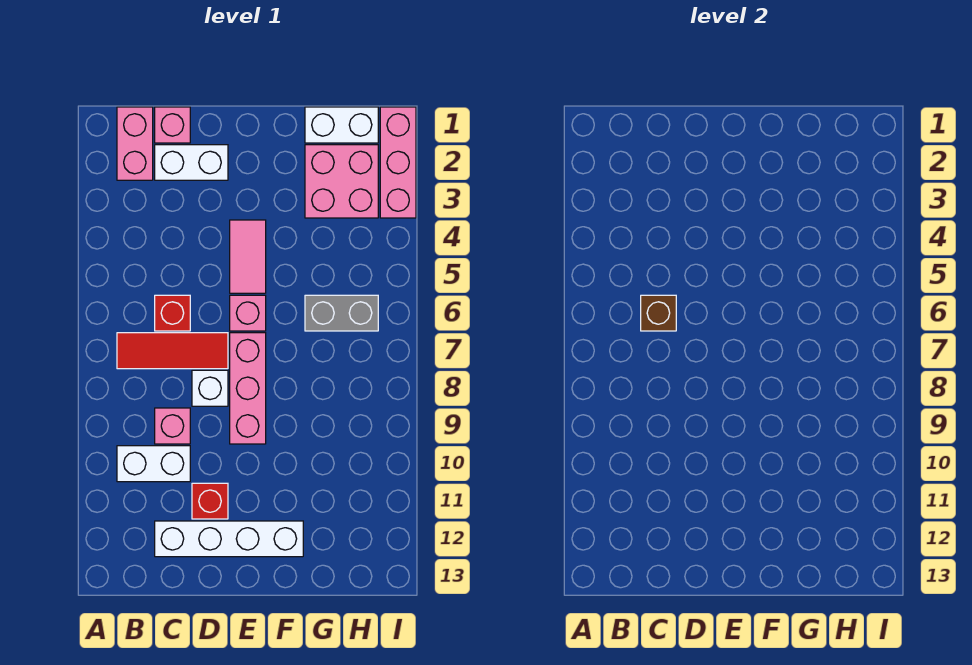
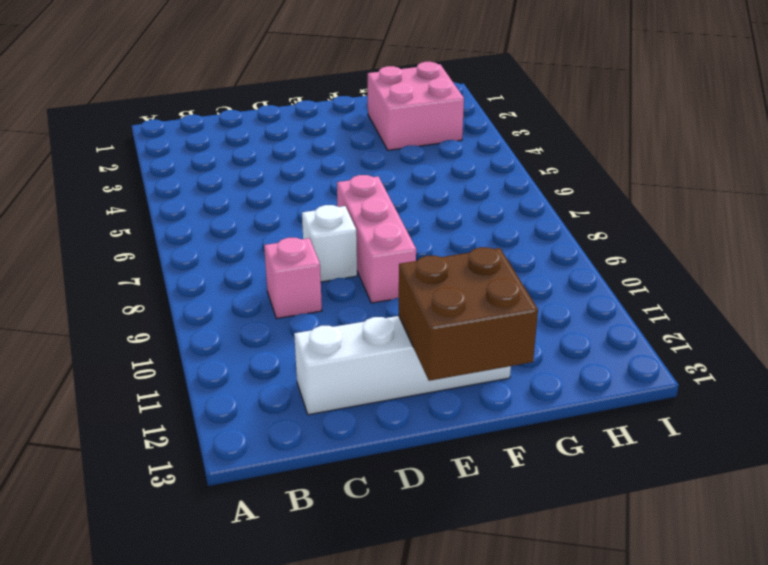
brown brick E12:F13 level 2 -> none
none -> pink brick B1:B2 level 1
none -> red tile B7:D7 level 1
none -> white brick B10:C10 level 1

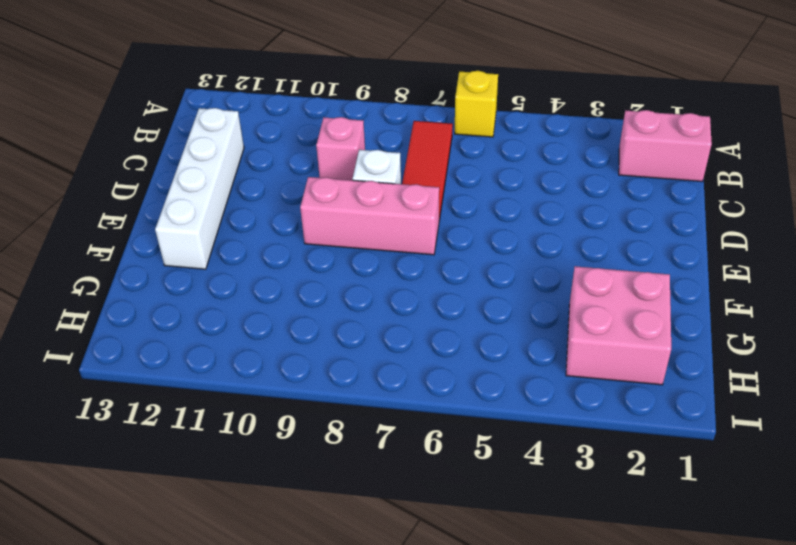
yellow brick A6 level 1 -> none
none -> white brick B10:C10 level 1
none -> pink brick C1 level 1
none -> white brick C2:D2 level 1

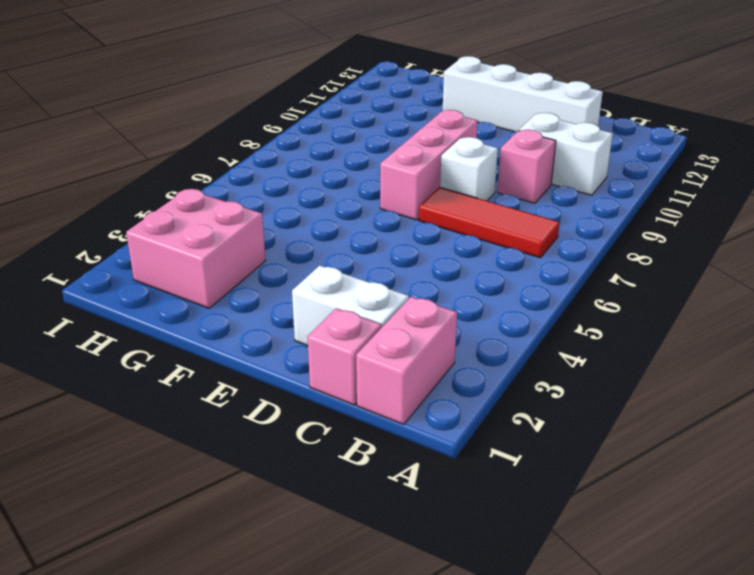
none -> red brick C6 level 1
none -> red brick D11 level 1
none -> pink tile E4:E5 level 1

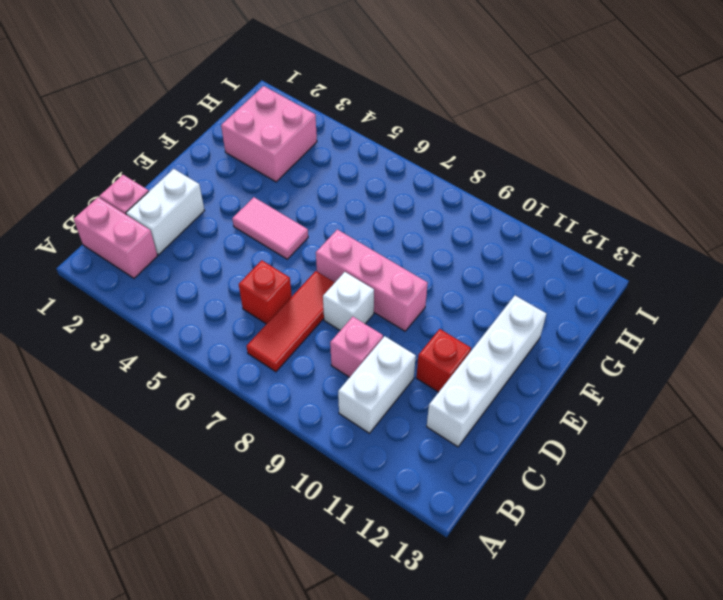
none -> pink brick E6 level 1
none -> white brick G1:H1 level 1
none -> grey brick G6:H6 level 1

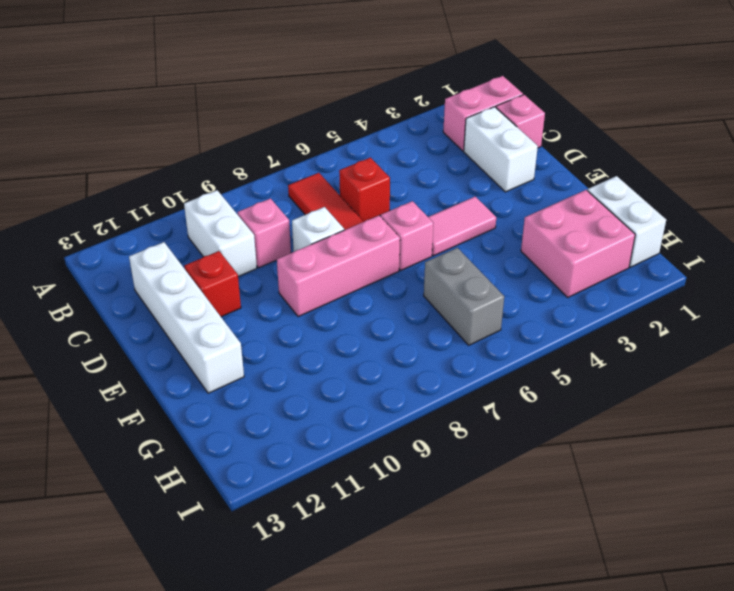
none -> pink brick I1:I3 level 1
none -> brown brick C6 level 2

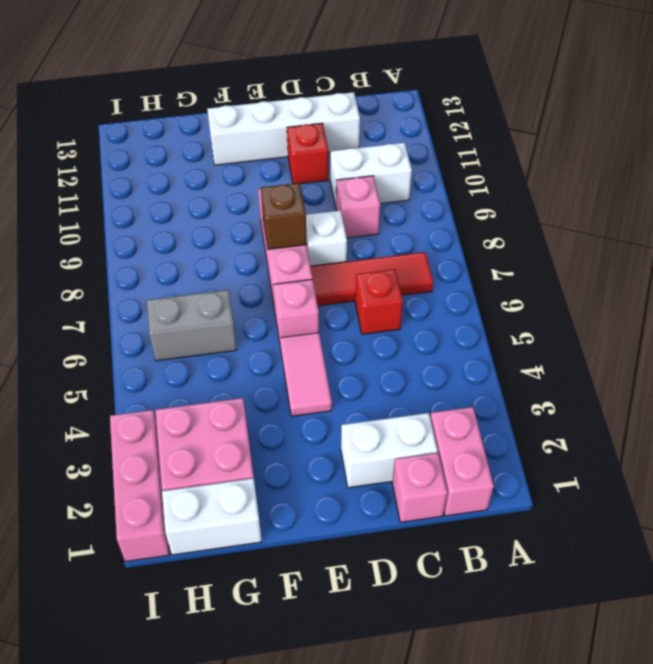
brown brick E8 level 2 -> brown brick C6 level 2

